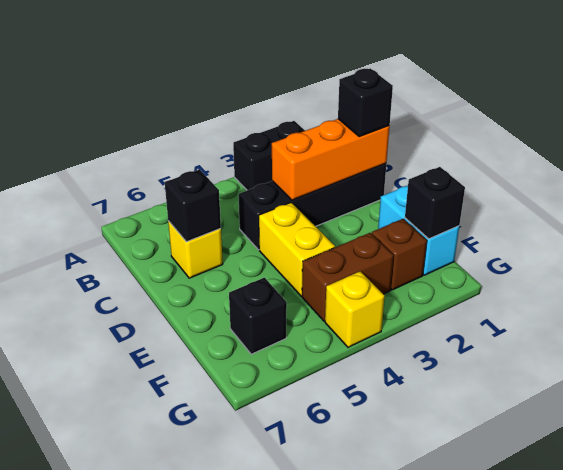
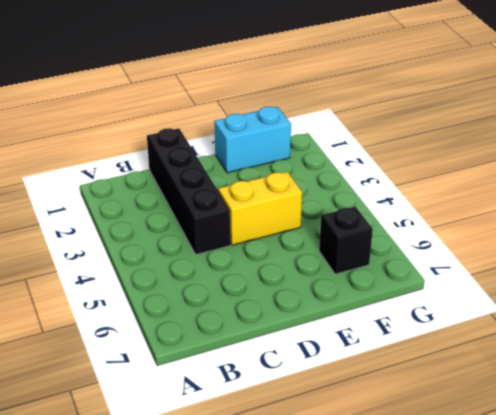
none -> black brick A2:A3 level 1
none -> yellow brick C6 level 1
none -> brown brick F2 level 1

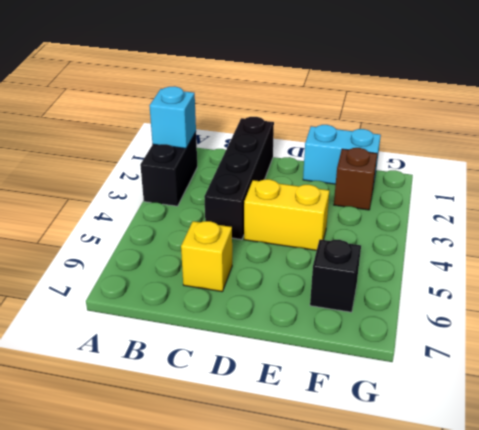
cyan brick A2 level 2 -> none
none -> brown brick F3:F4 level 1
none -> yellow brick G4 level 1
none -> orange brick C1:C3 level 2

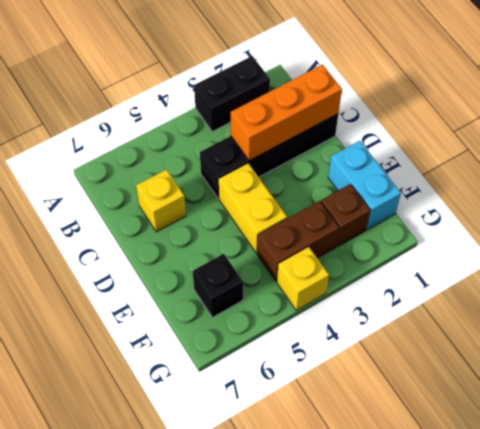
none -> black brick C6 level 2
none -> black brick F1 level 2
none -> black brick C1 level 3

